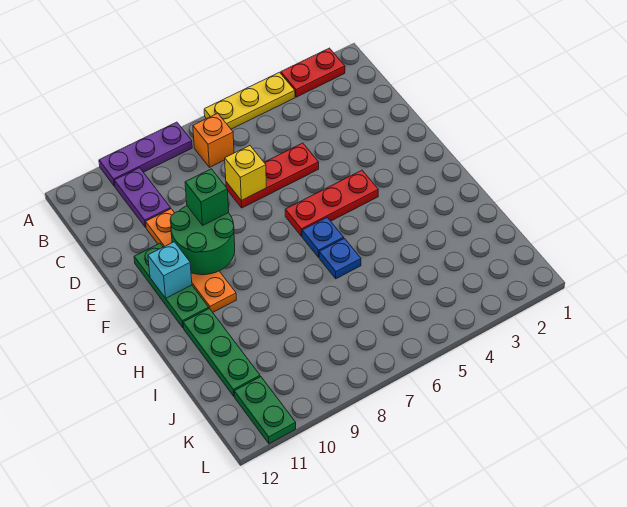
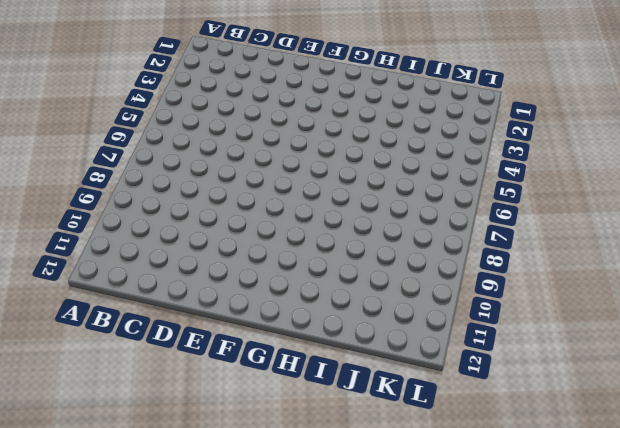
none -> red plate A2:A3 level 1
none -> yellow plate A4:A6 level 1
none -> purple plate A8:A10 level 1

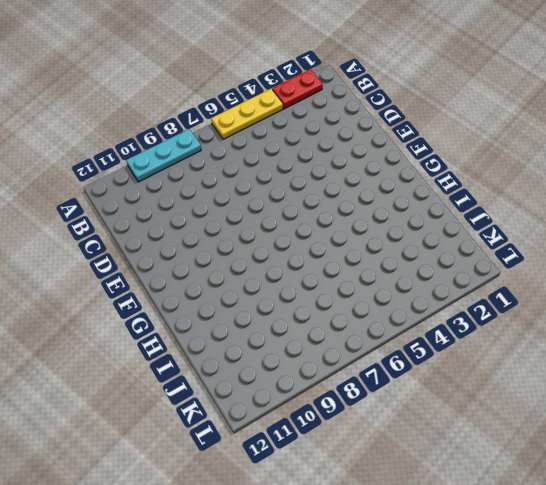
cyan plate A8:A10 level 1 -> purple plate A8:A10 level 1
none -> orange brick B7 level 1
none -> purple plate B10:C10 level 1
none -> red plate D5:D7 level 1

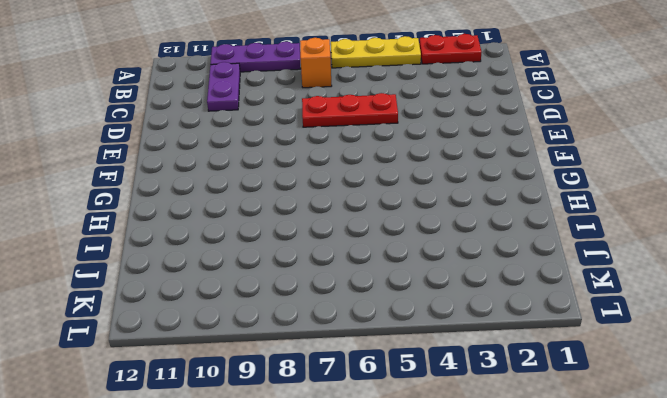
none -> orange plate D10:G10 level 1
none -> green plate E11:G11 level 1
none -> red plate F4:F6 level 1

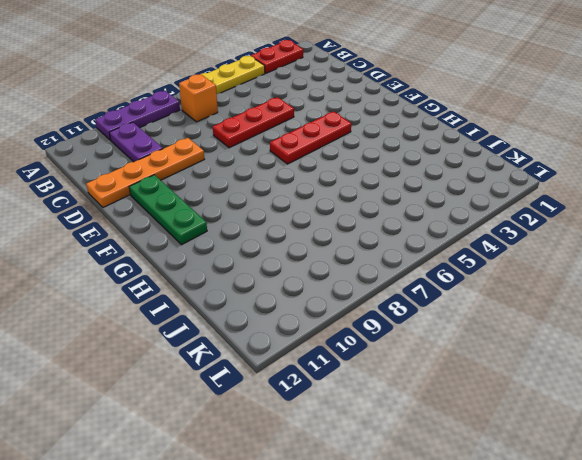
orange plate D9:D12 level 1 -> orange plate D10:G10 level 1
none -> blue plate G6 level 1
none -> blue plate H6 level 1
none -> green plate H11:J11 level 1

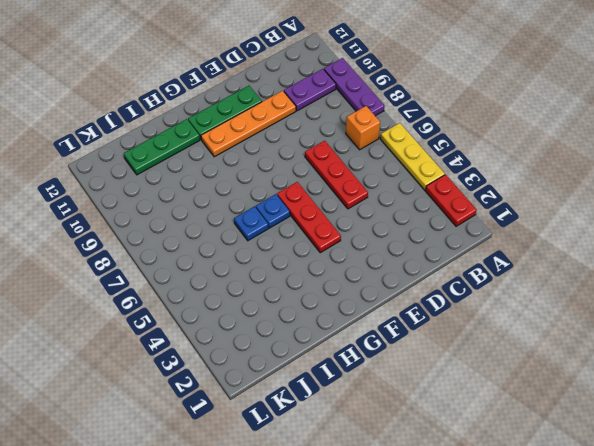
none -> green plate K11:L11 level 1
none -> yellow brick D7 level 2
none -> green round brick E9:F10 level 2

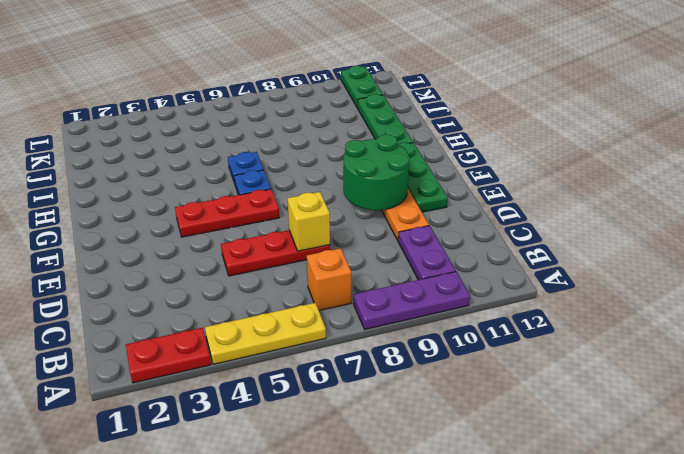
none -> cyan brick F11 level 2
none -> green brick E9 level 3

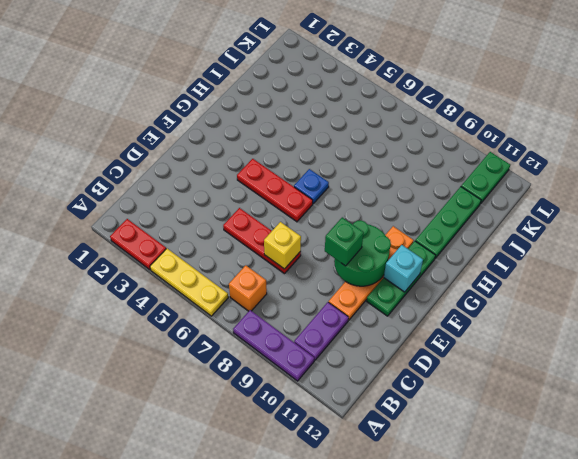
none -> blue plate H6 level 1

